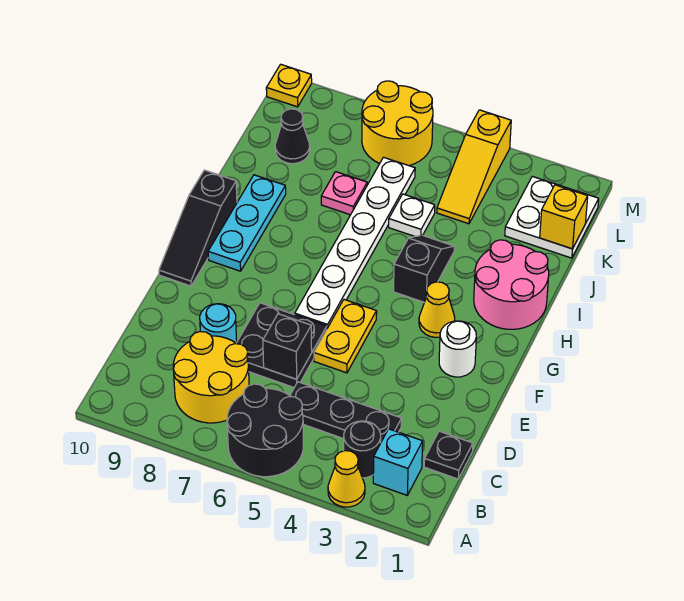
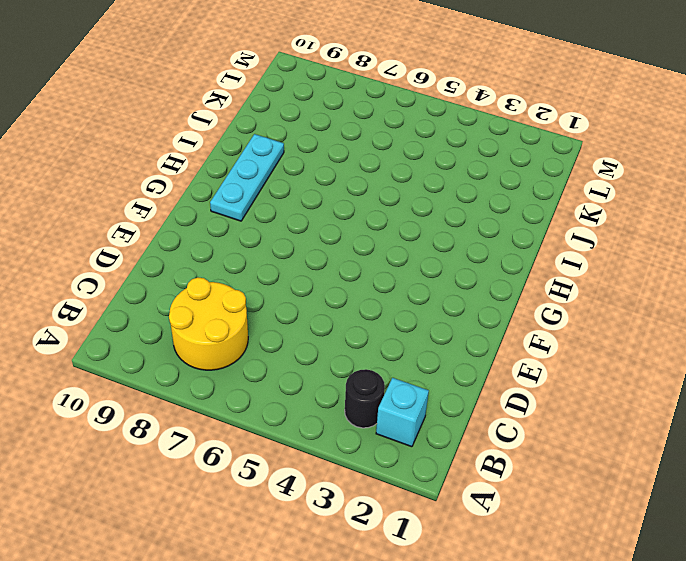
none -> yellow cone A3 level 1
none -> black round brick A5:B6 level 1
none -> black plate C1 level 1

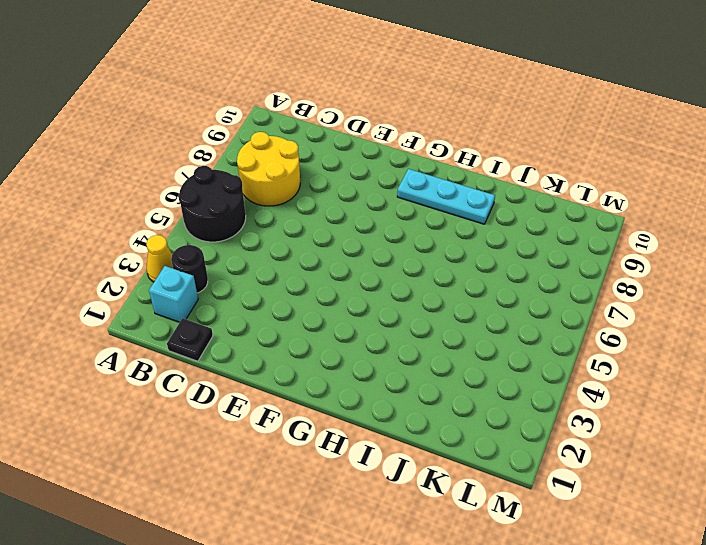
none -> black plate C3:C5 level 1
none -> black plate D6:E7 level 1
none -> cyan round brick D8 level 1

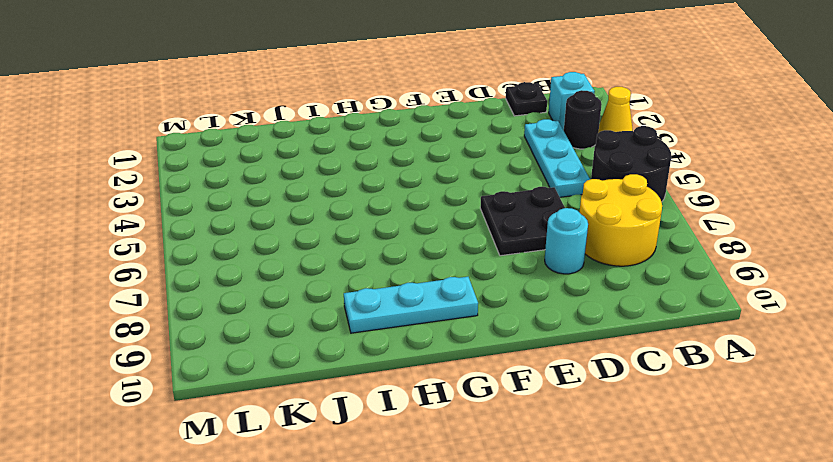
cyan plate C3:C5 level 1 -> black plate C3:C5 level 1
none -> yellow plate E5:F5 level 1
none -> white round brick F2 level 1
none -> white plate F6:K6 level 1

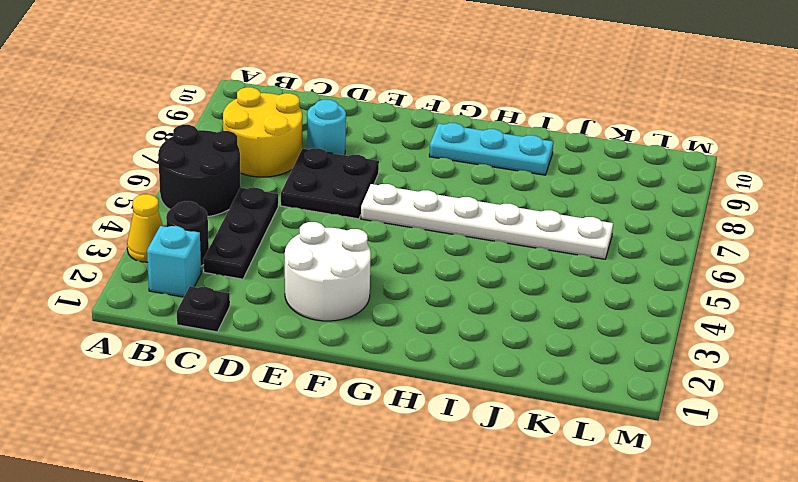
white round brick E2:F3 level 1 -> white round brick F2 level 1
none -> yellow plate E5:F5 level 1
none -> black slope F10:H10 level 1 top H
none -> yellow cone G3 level 1

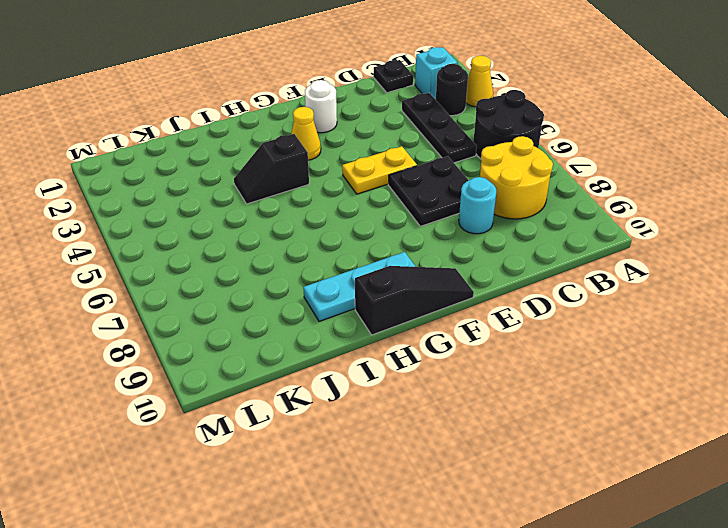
none -> white plate F6:K6 level 1
none -> pink round brick H1:I2 level 1
none -> white plate J5 level 1

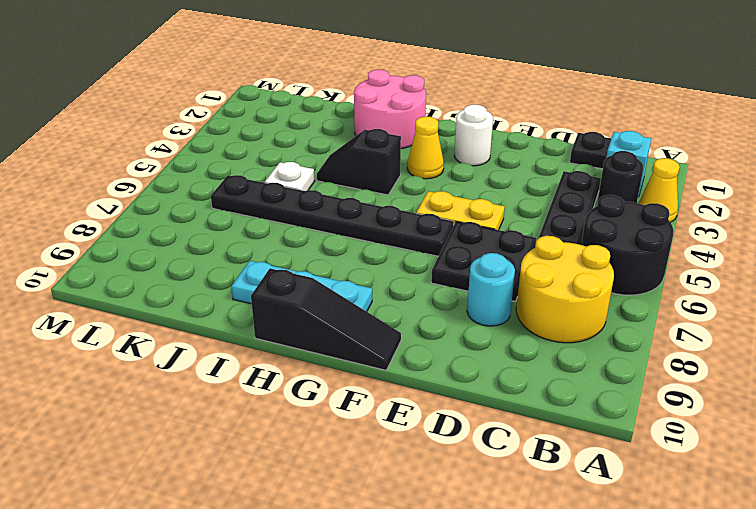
black plate F6:K6 level 1 -> white plate F6:K6 level 1
none -> pink plate J7 level 1
none -> white plate K1:L2 level 1
none -> yellow slope K4:M4 level 1 top M

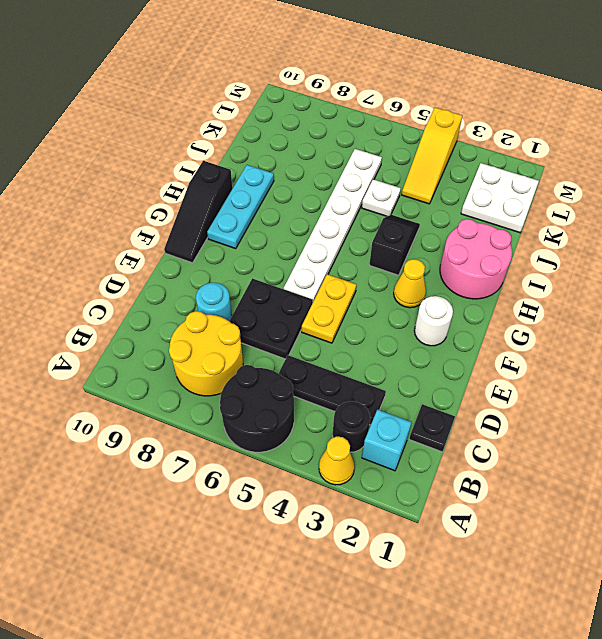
none -> pink plate J7 level 1
none -> black cone K9 level 1
none -> yellow round brick L6:M7 level 1

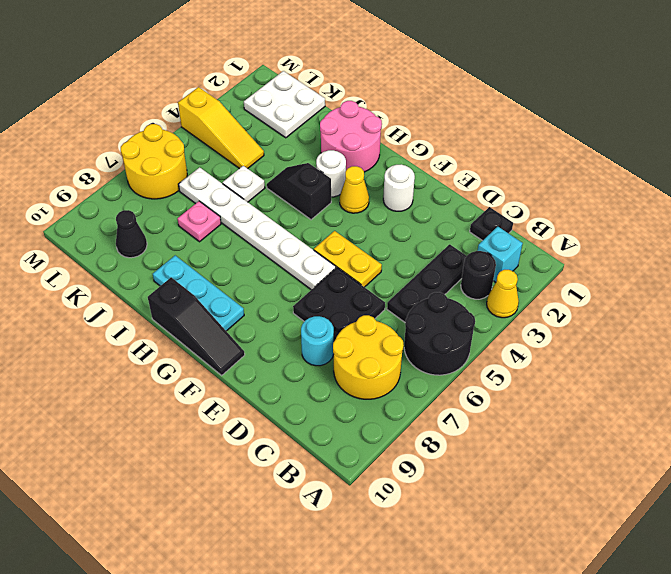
white round brick H3 level 1 -> none
none -> yellow plate M10 level 1
none -> black brick D6 level 2
none -> yellow brick K1 level 2

